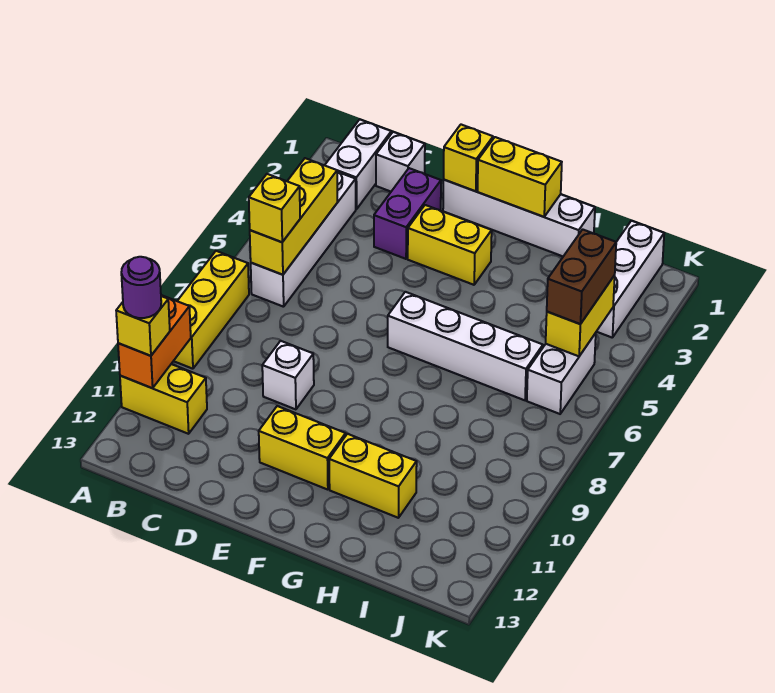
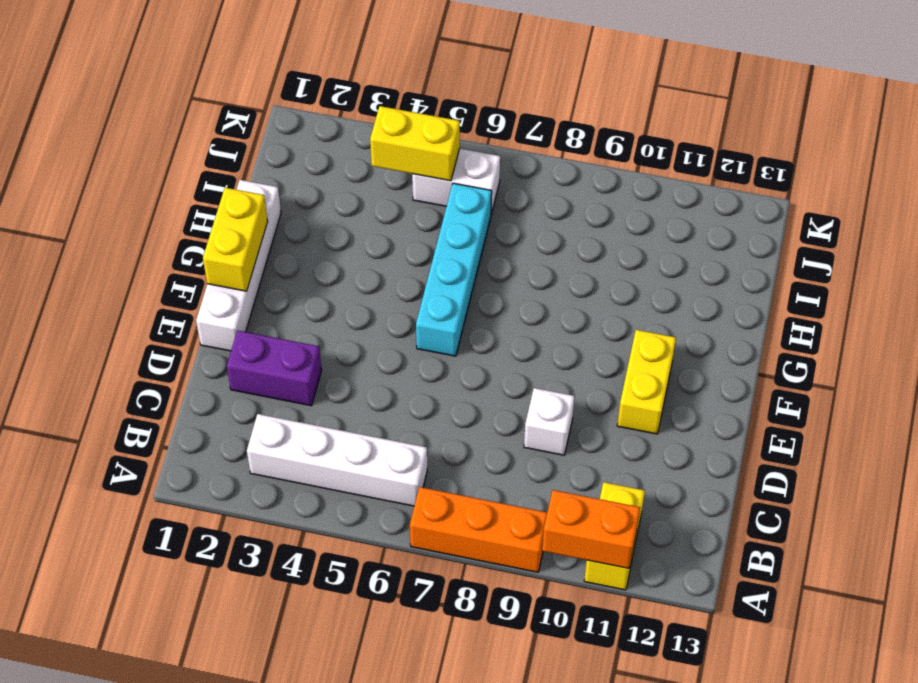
orange brick A7:A9 level 1 -> yellow brick A7:A9 level 1
cyan brick F6:I6 level 1 -> white brick F6:I6 level 1
none -> white brick B1:B2 level 1
none -> white brick C1 level 1
none -> yellow brick E3:F3 level 1

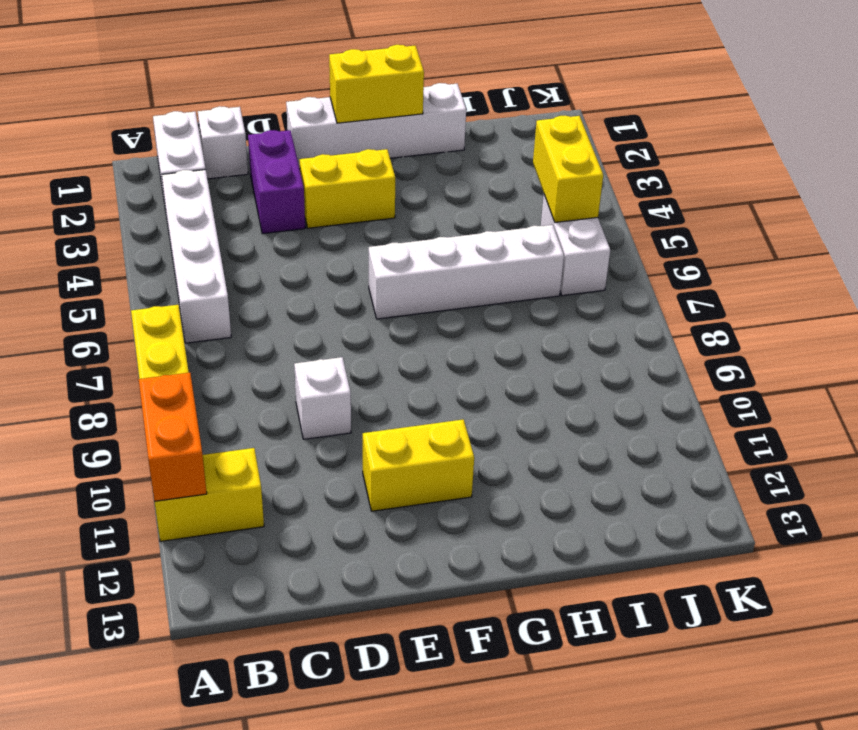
none -> yellow brick G11:H11 level 1
none -> white brick J1:J3 level 1
none -> yellow brick B4:B6 level 2

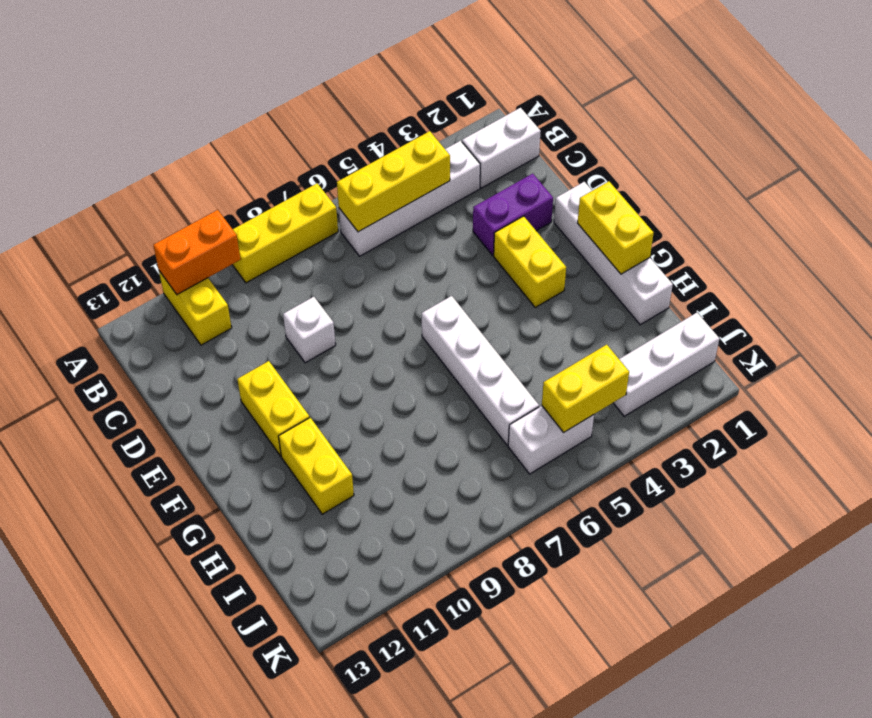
none -> white brick C1 level 1
none -> yellow brick E1 level 2
none -> yellow brick A11 level 3

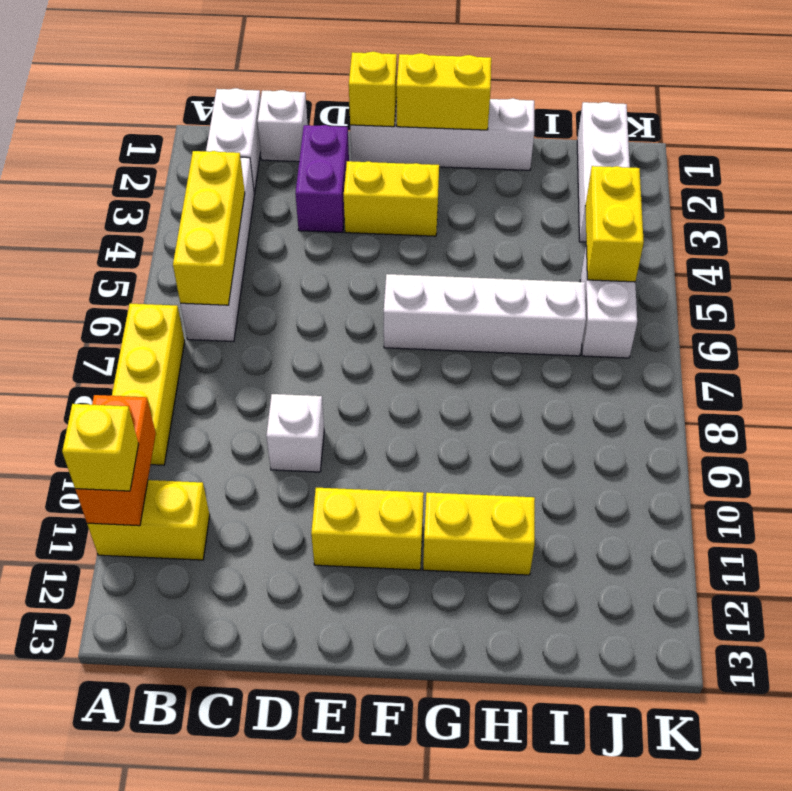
none -> yellow brick B6 level 3
none -> brown brick J4:J5 level 3
none -> purple round brick A11 level 4

